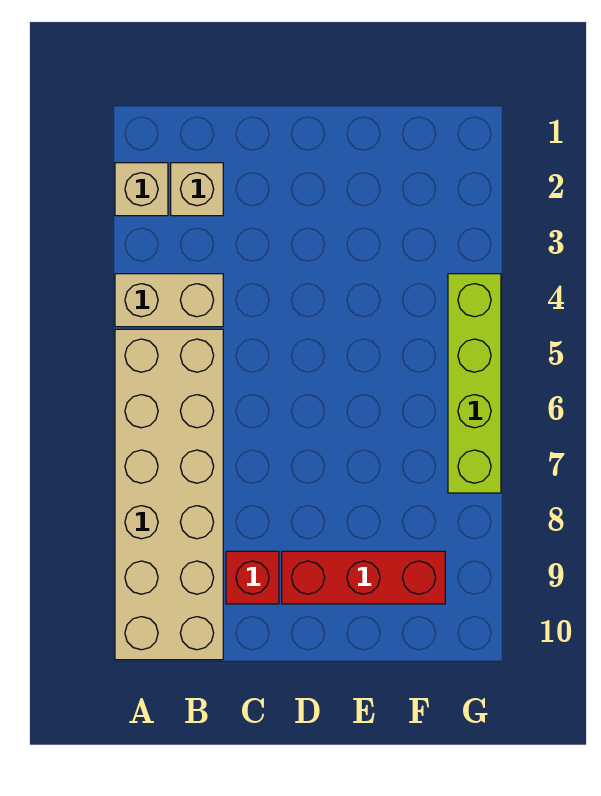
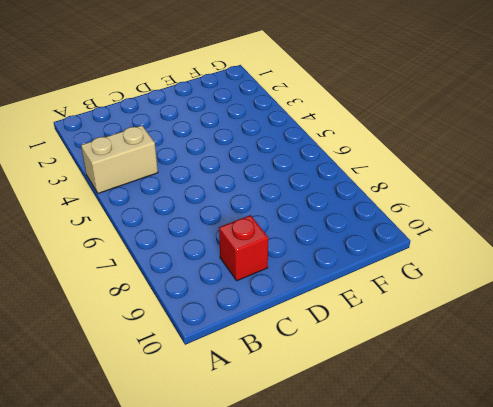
none -> tan brick A2 level 1
none -> tan brick A5:B10 level 1

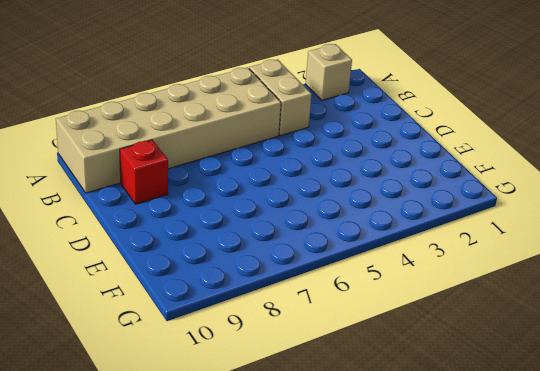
none -> tan brick B2 level 1
none -> red brick D9:F9 level 1

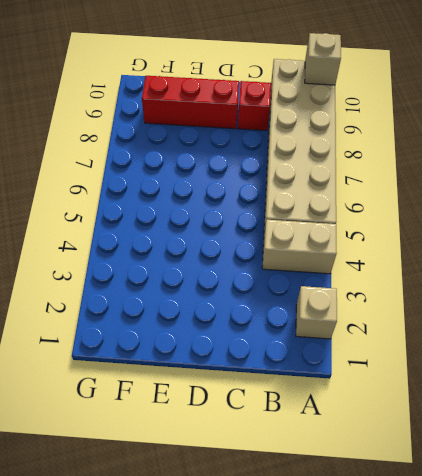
tan brick A10 level 2 -> tan brick B2 level 1
none -> lime brick G4:G7 level 1

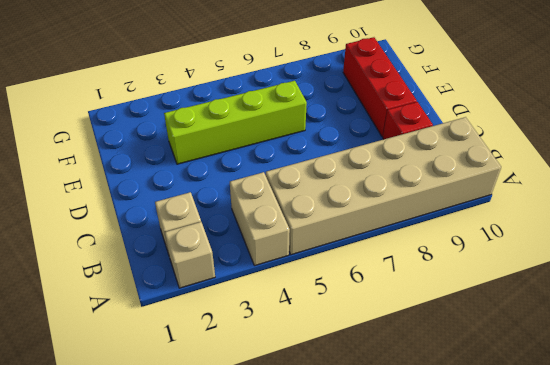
lime brick E3:E6 level 1 -> lime brick G4:G7 level 1

